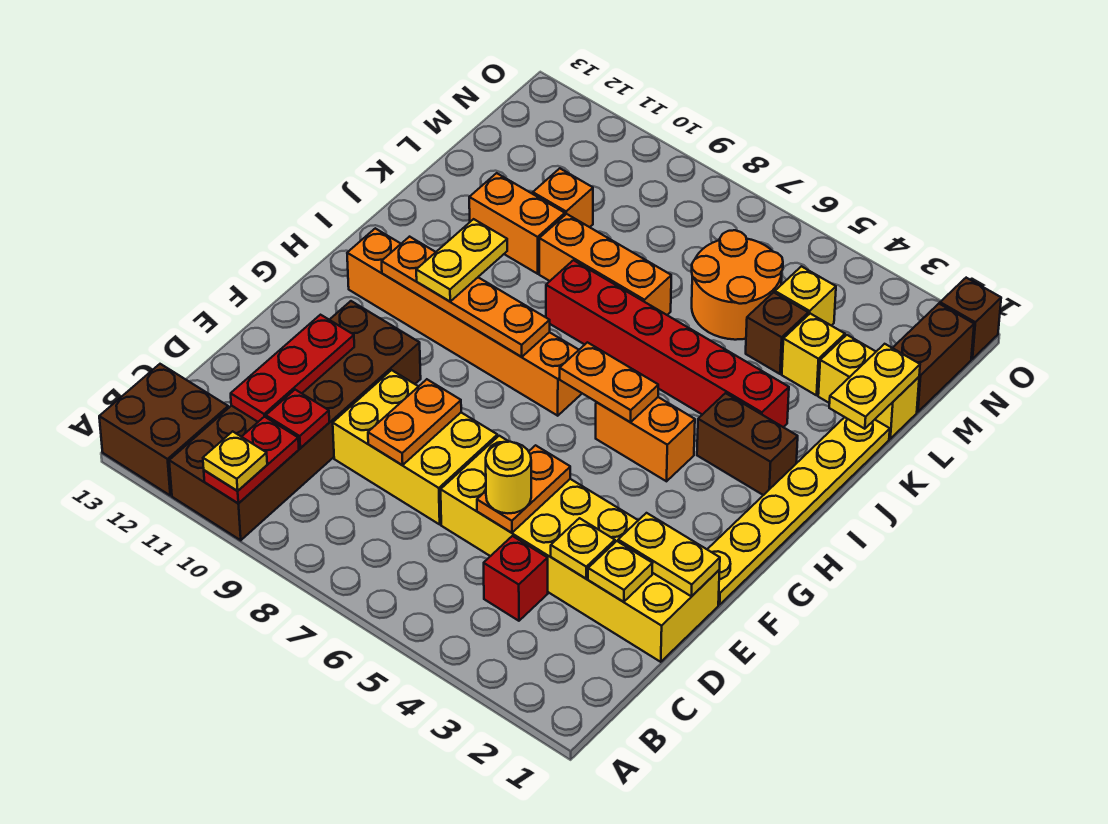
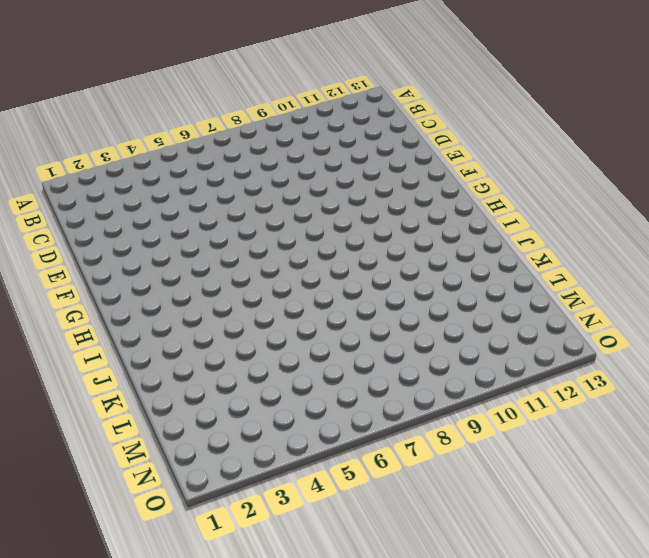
none -> brown brick A10:F11 level 1
none -> brown brick A12:B13 level 1
none -> red brick C4 level 1
none -> yellow brick D1:E6 level 1

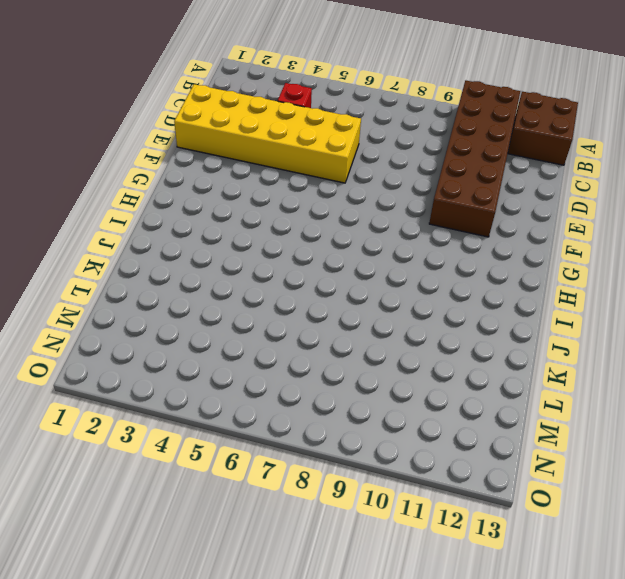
none -> yellow brick D7:E9 level 1
none -> yellow plate F1:K1 level 1
none -> orange brick H4:H5 level 1
none -> orange brick H7:H12 level 1

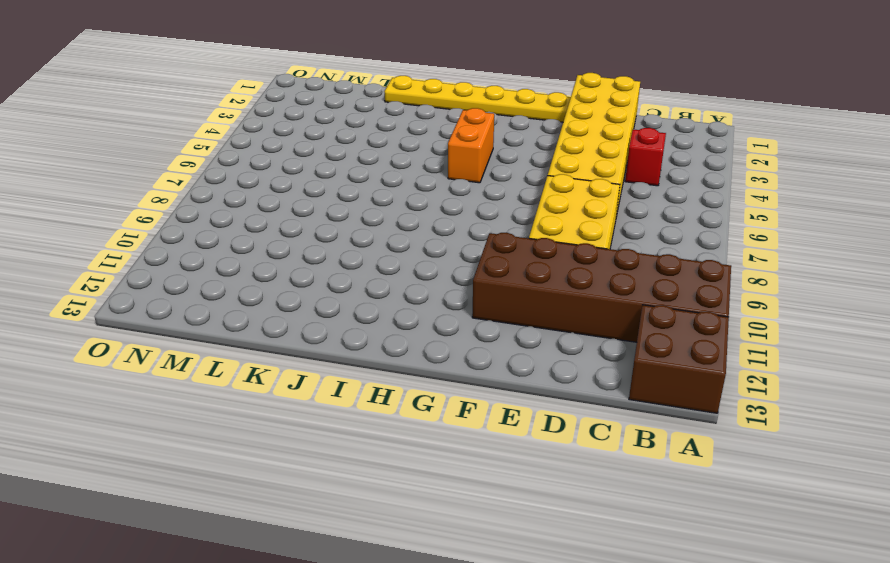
none -> orange brick H7:H12 level 1
none -> brown brick I2:I3 level 1
none -> red brick J3:J8 level 1
none -> orange brick K7:K9 level 1

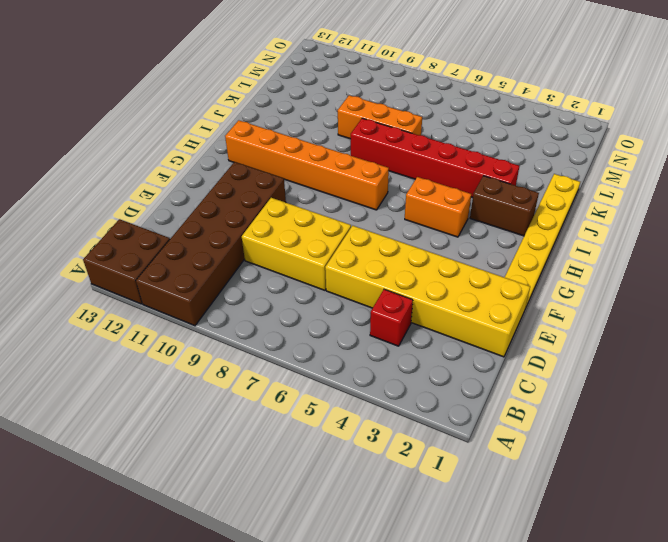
none -> orange brick K10:K11 level 1
none -> yellow brick L1:L2 level 1
none -> yellow brick L3 level 1
none -> brown brick L4 level 1

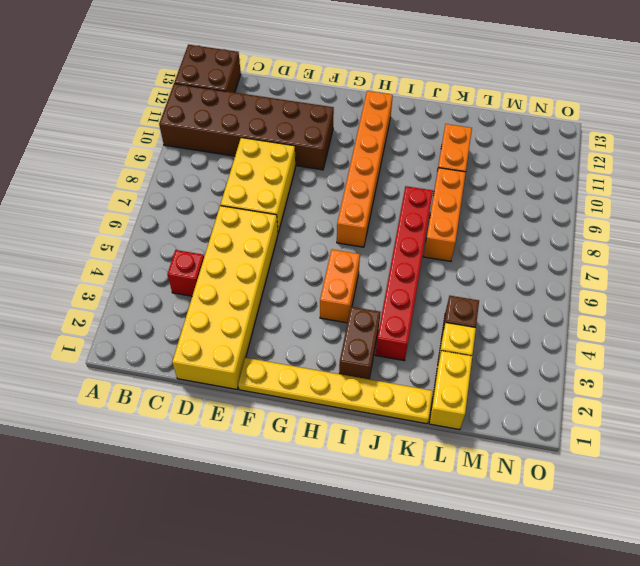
none -> orange round brick L5:M6 level 1
none -> orange brick L10 level 1
none -> brown brick M1:N1 level 1
none -> yellow brick M4 level 1

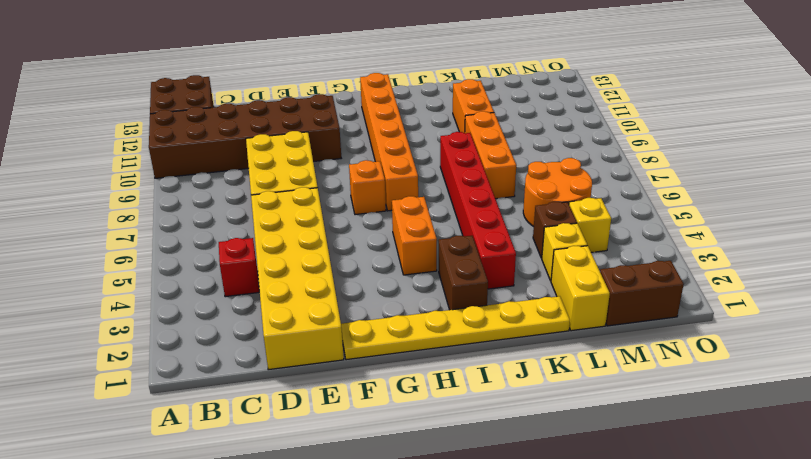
orange brick G7 level 1 -> orange brick L10 level 1
none -> brown brick O1 level 1
none -> red plate A10:B10 level 2
none -> red plate C10 level 2
none -> red plate C11:E11 level 2

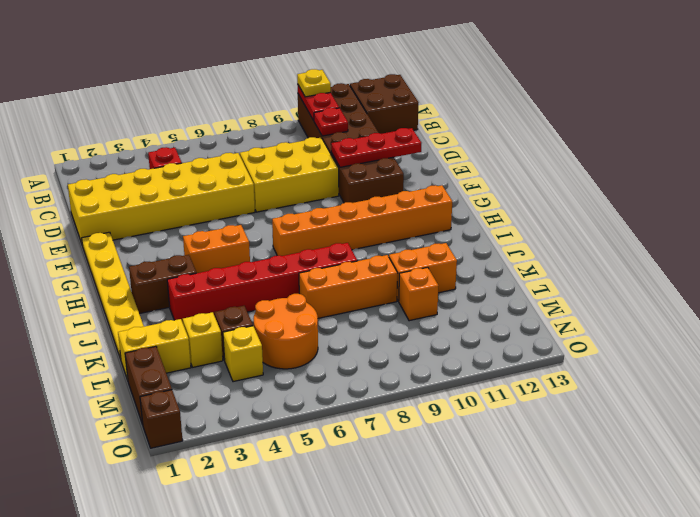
red plate E10:E12 level 2 -> red plate C11:E11 level 2
none -> yellow plate D2 level 2
none -> yellow plate D3 level 2
none -> orange plate D5:E5 level 2
none -> orange plate D8:E8 level 2

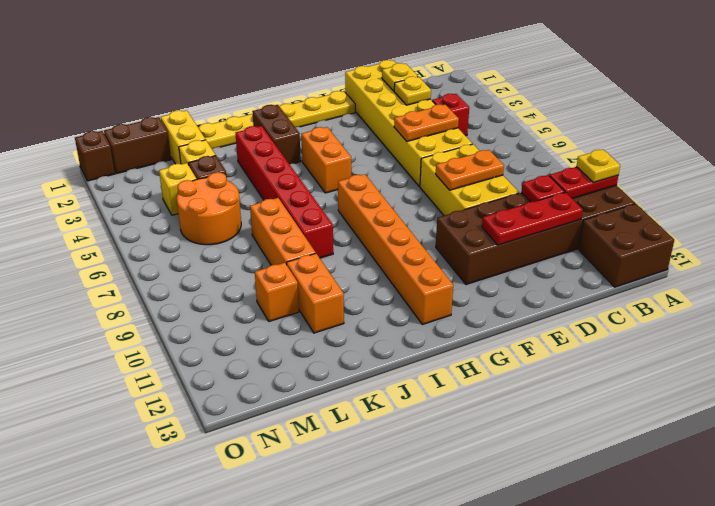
none -> yellow plate E1:E2 level 2
none -> orange plate H5:H6 level 2
none -> orange plate H8:H11 level 2
none -> yellow plate K1:L1 level 2

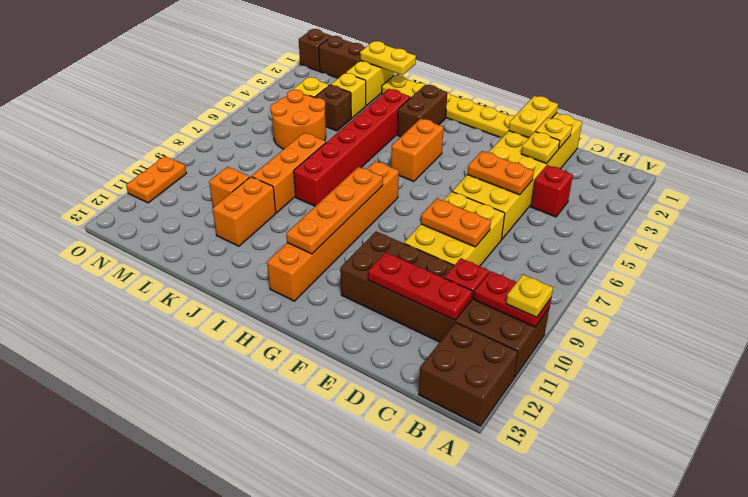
orange plate O10:O11 level 1 -> orange plate H5:H6 level 2
none -> yellow round brick D5 level 3
none -> yellow plate H10:I10 level 3

